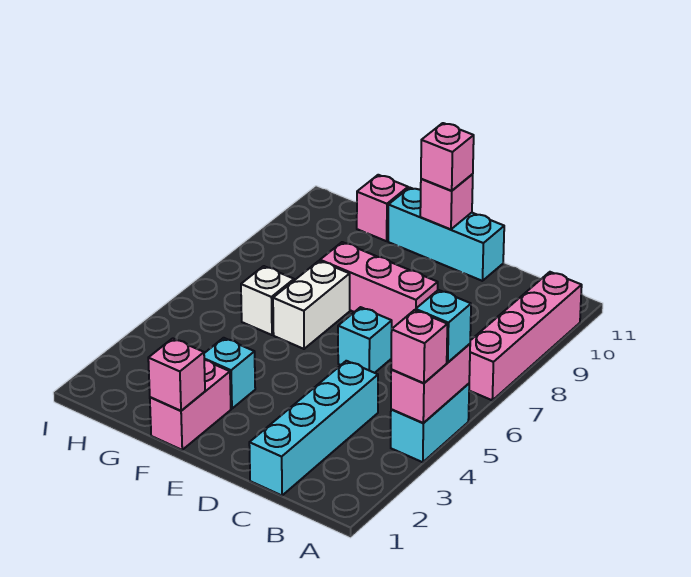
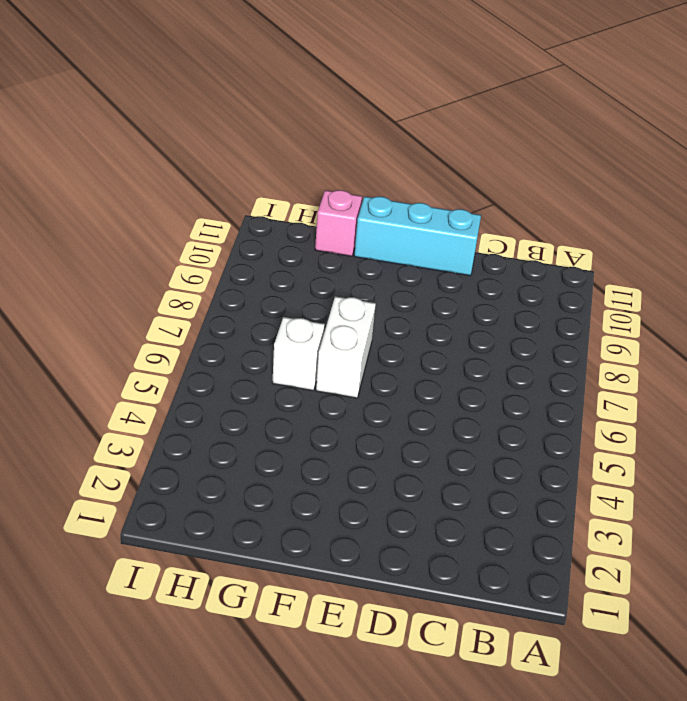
none -> cyan brick A4:A5 level 1
none -> pink brick A7:A10 level 1
none -> cyan brick C1:C4 level 1

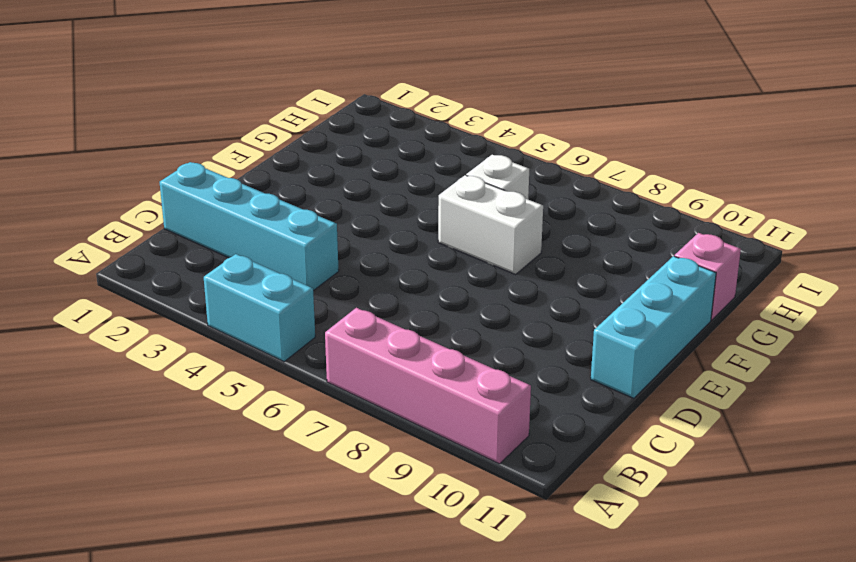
none -> cyan brick D6 level 1
none -> pink brick D8:F8 level 1
none -> pink brick F1:F2 level 1

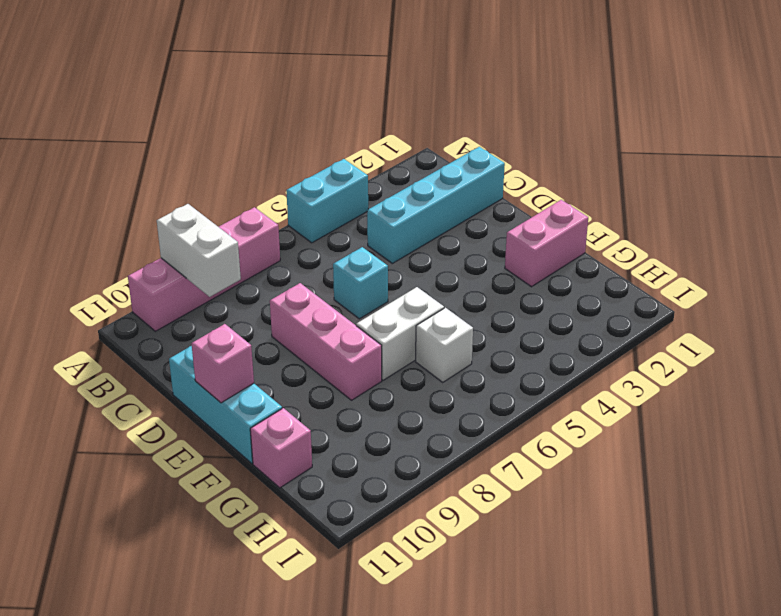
white brick A9:B9 level 2 -> none
none -> cyan brick F3 level 1
none -> pink brick A4:A5 level 2
none -> pink brick F1 level 2

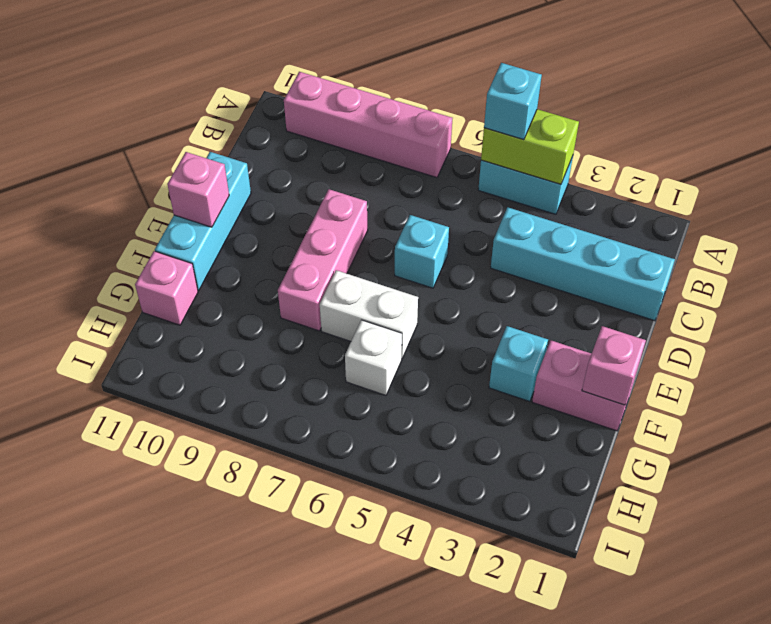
lime brick A4:A5 level 2 -> pink brick A4:A5 level 2
none -> pink brick A4 level 3
none -> pink brick E11 level 3

